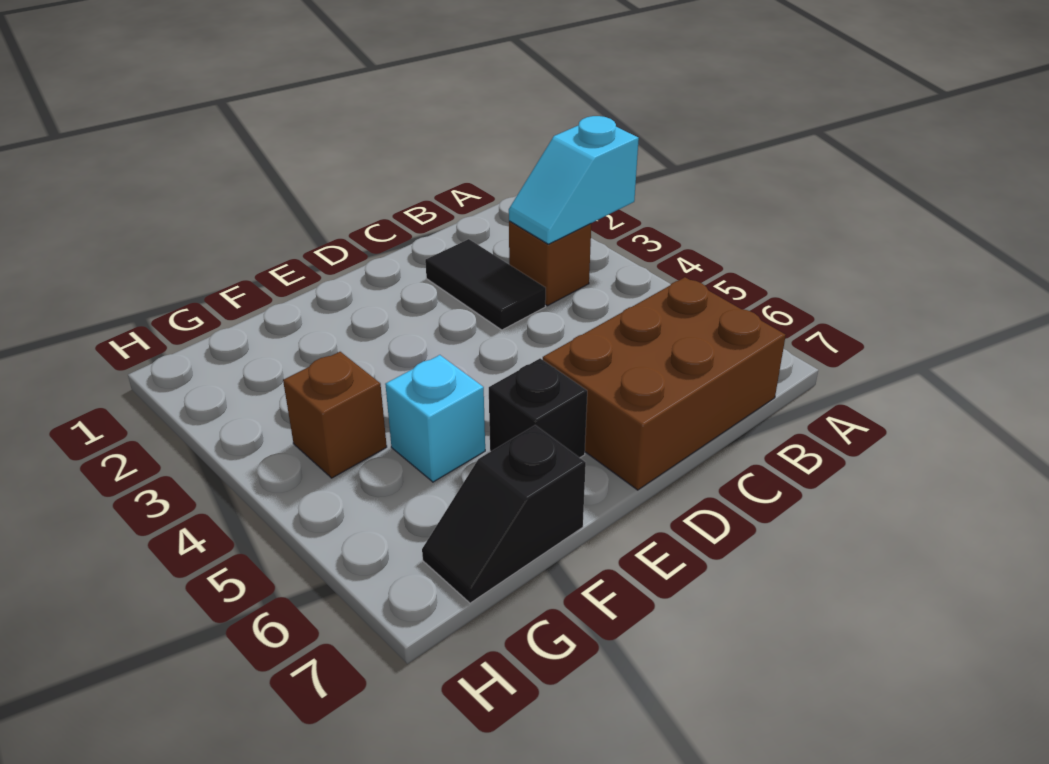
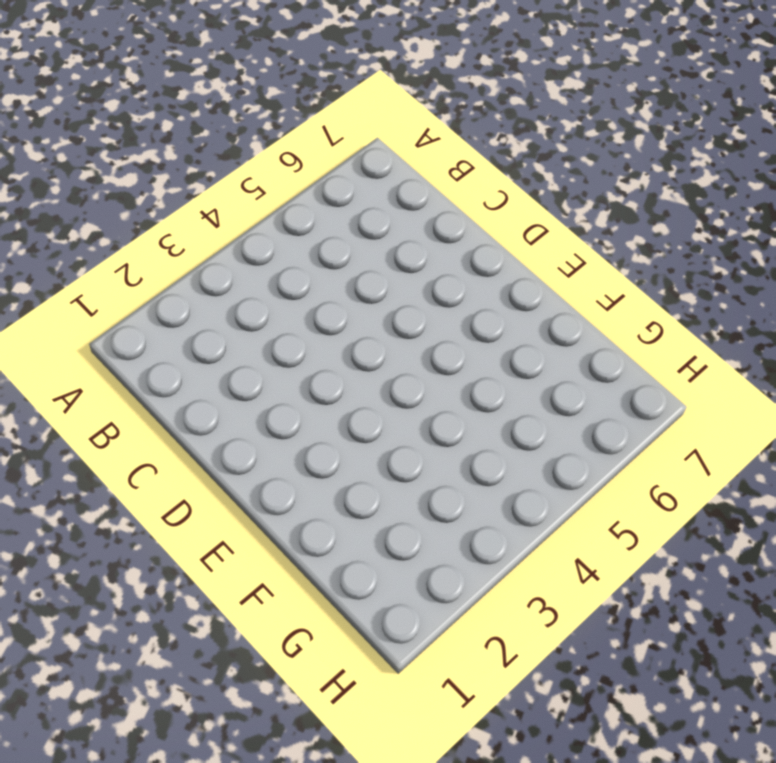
none -> brown brick B3 level 1
none -> brown brick B6:D7 level 1

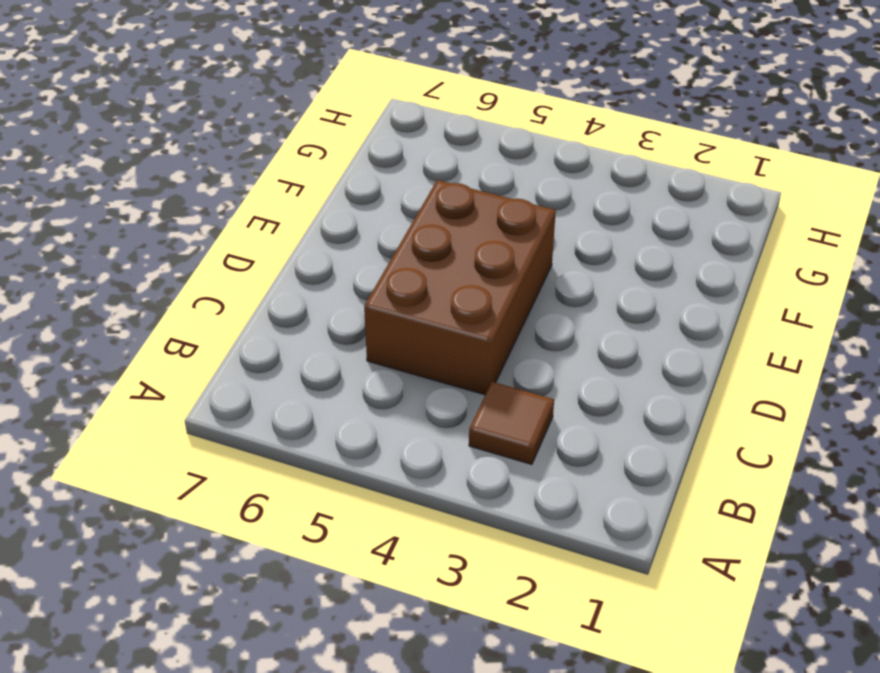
brown tile B3 level 1 -> brown brick B3 level 1
brown brick C4:E5 level 1 -> brown brick B6:D7 level 1
none -> black tile C2:C3 level 1
none -> black brick E6 level 1

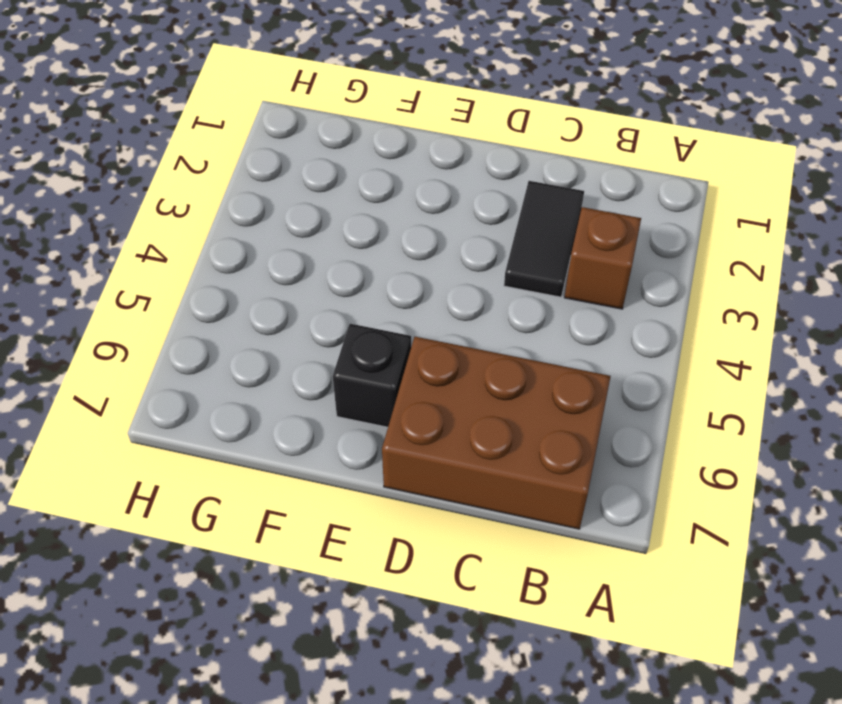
none -> cyan brick F5 level 1
none -> black slope F7:G7 level 1 top F

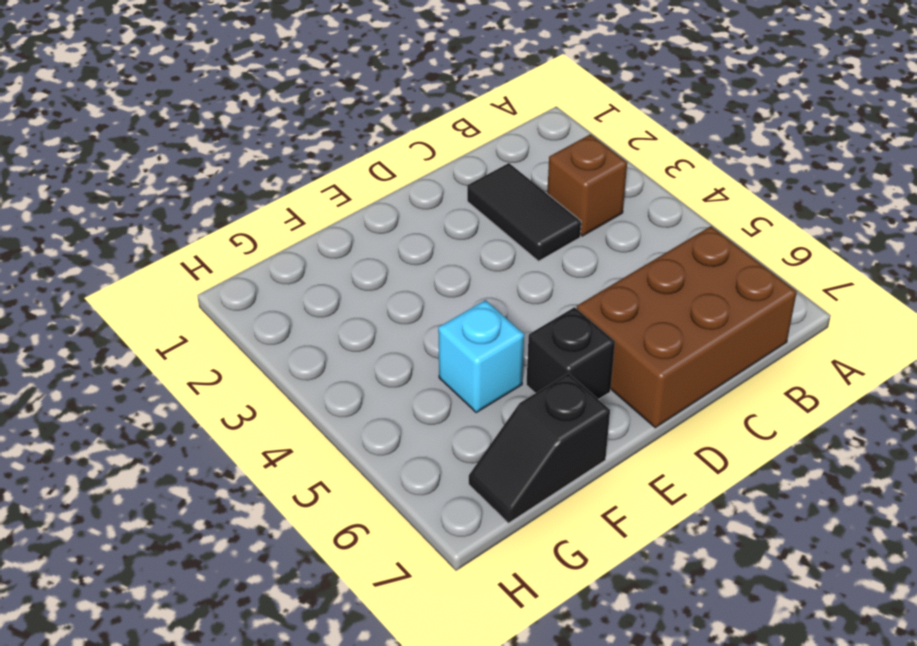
none -> brown brick G4 level 1
none -> cyan slope A3:B3 level 2 top A

